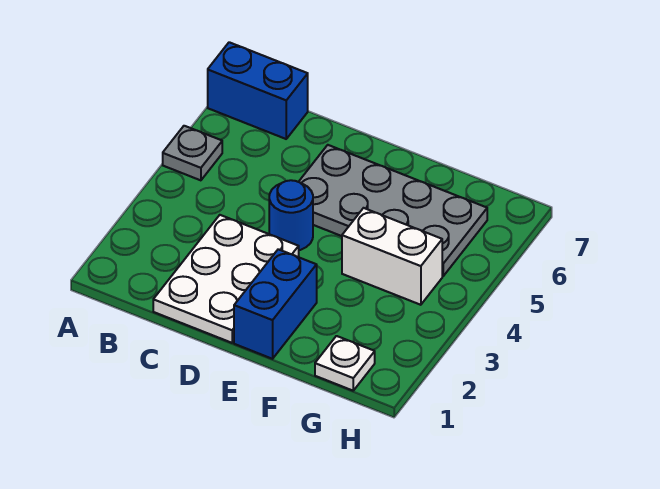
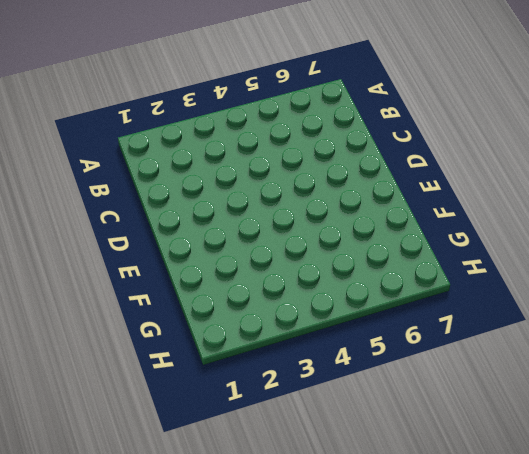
none -> grey plate A5 level 1
none -> blue brick A7:B7 level 1

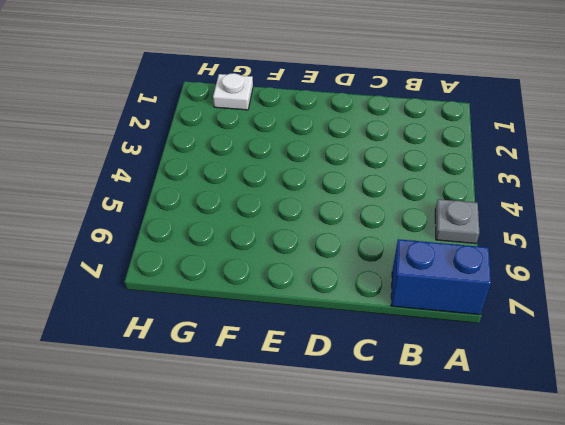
none -> white plate C1:D3 level 1
none -> blue round brick D4 level 1

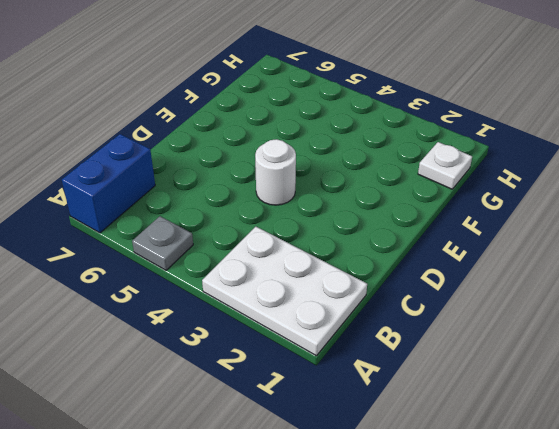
white plate A1:B3 level 1 -> white plate C1:D3 level 1
white round brick D4 level 1 -> blue round brick D4 level 1
none -> grey plate D5:G6 level 1
none -> blue brick E1:E2 level 1

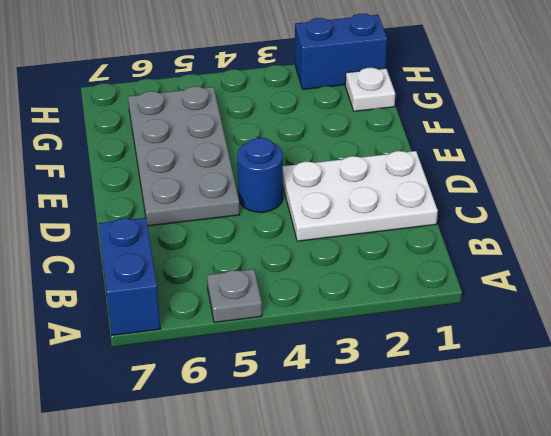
blue brick H1:H2 level 1 -> blue brick E1:E2 level 1
none -> white brick F4:G4 level 1

